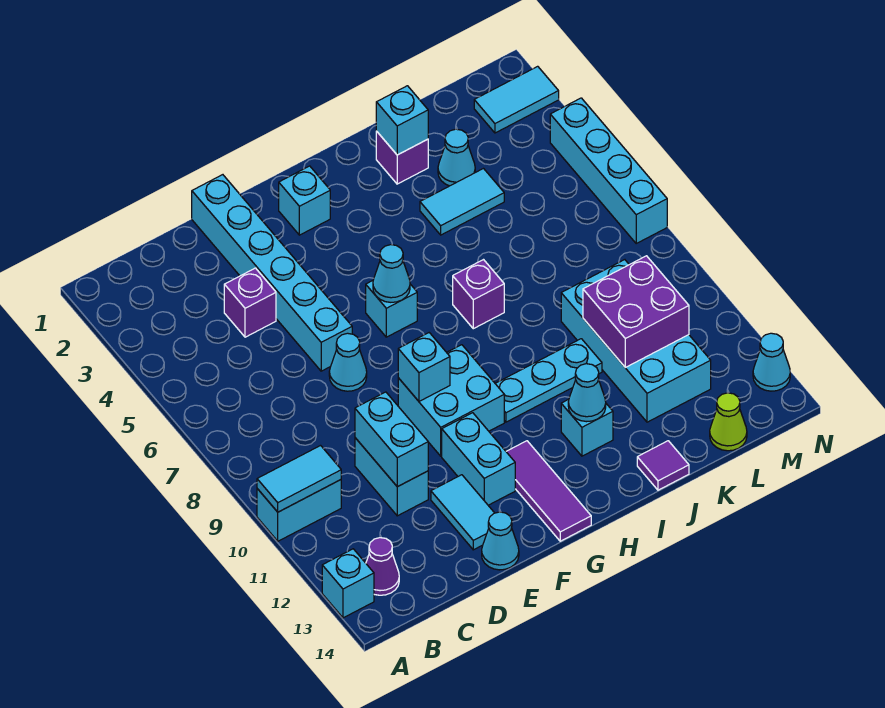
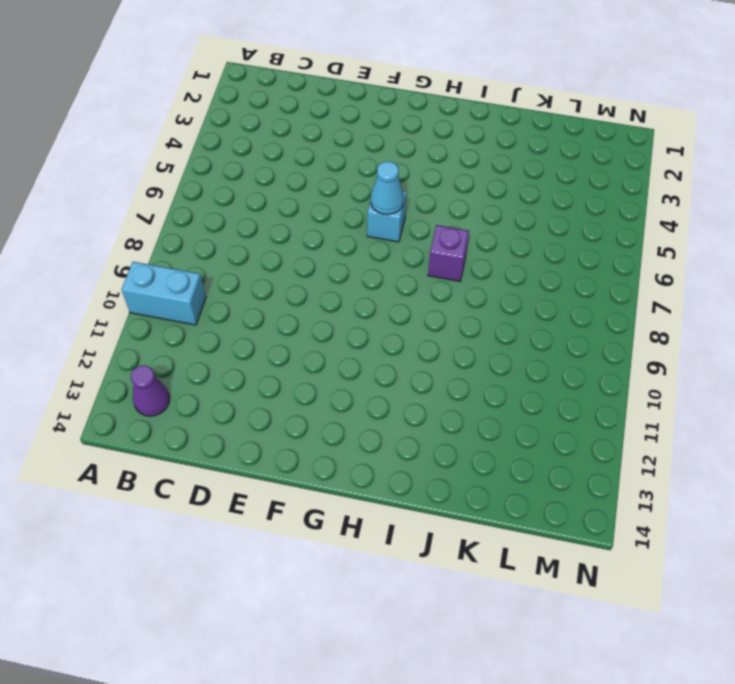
none -> cyan brick A13 level 1
none -> purple brick D4 level 1
none -> cyan brick D10:D11 level 1
none -> cyan brick E1:E6 level 1

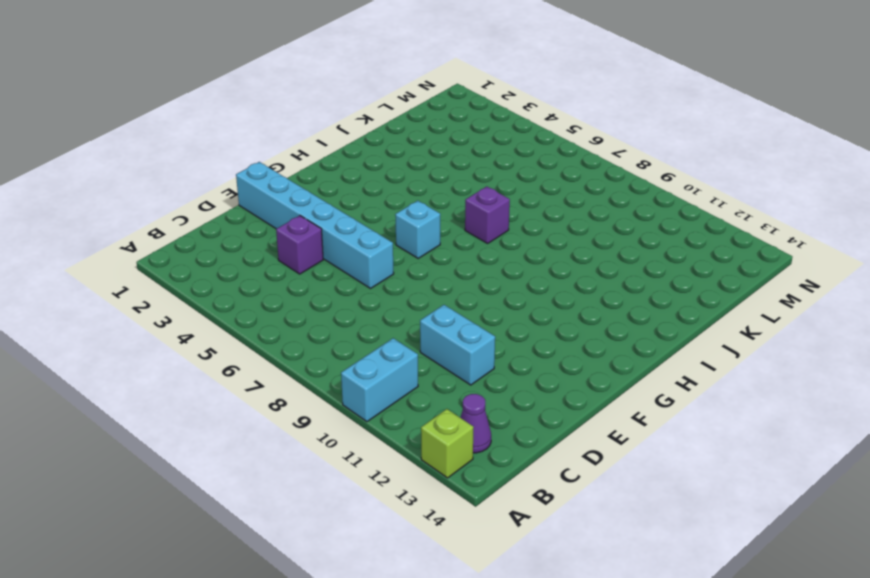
lime brick A13 level 1 -> cyan brick A13 level 1
none -> cyan cone E7 level 1
none -> cyan tile E12:E13 level 1
none -> cyan cone E14 level 1
none -> cyan brick F9:G10 level 1

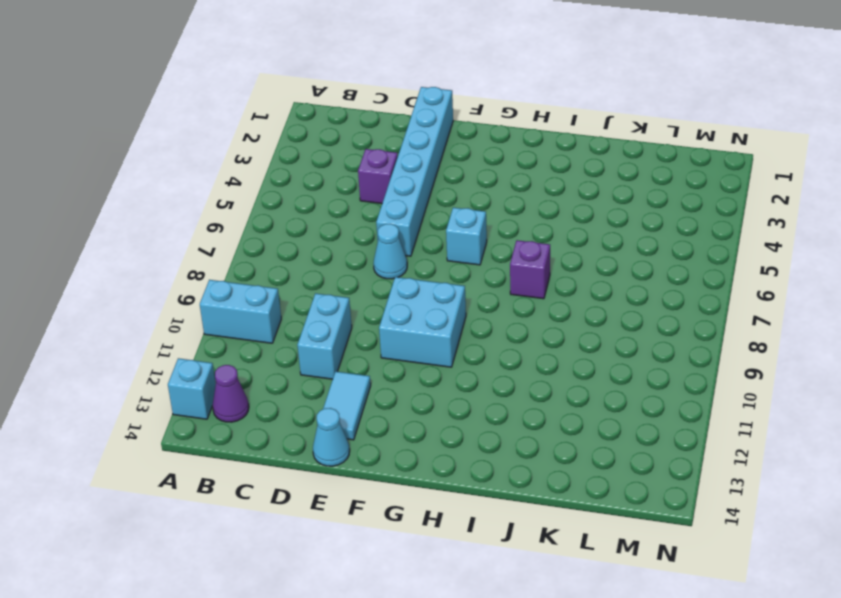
none -> cyan brick F11:F12 level 1
none -> cyan brick G2 level 1
none -> purple tile G12:G14 level 1
none -> cyan plate H10:J10 level 1

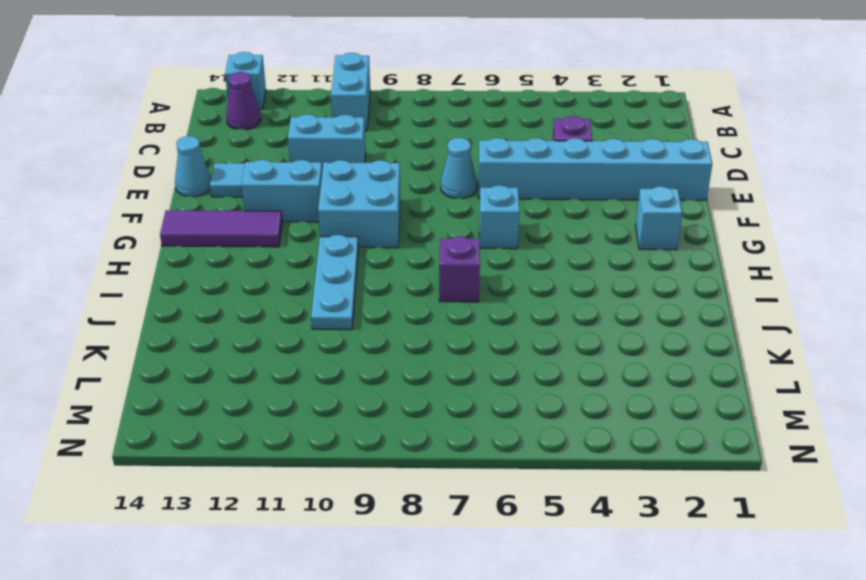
none -> cyan brick I12 level 1
none -> purple brick J2 level 1
none -> cyan tile J4:K4 level 1
none -> purple tile J14 level 1

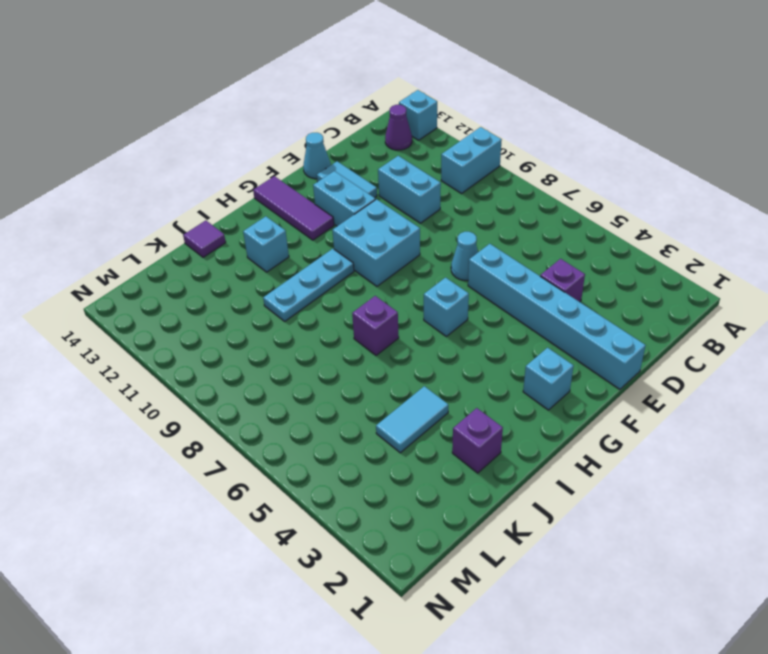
none -> cyan cone K3 level 1
none -> cyan brick K9:L12 level 1
none -> lime cone L14 level 1
none -> cyan tile M2:N2 level 1

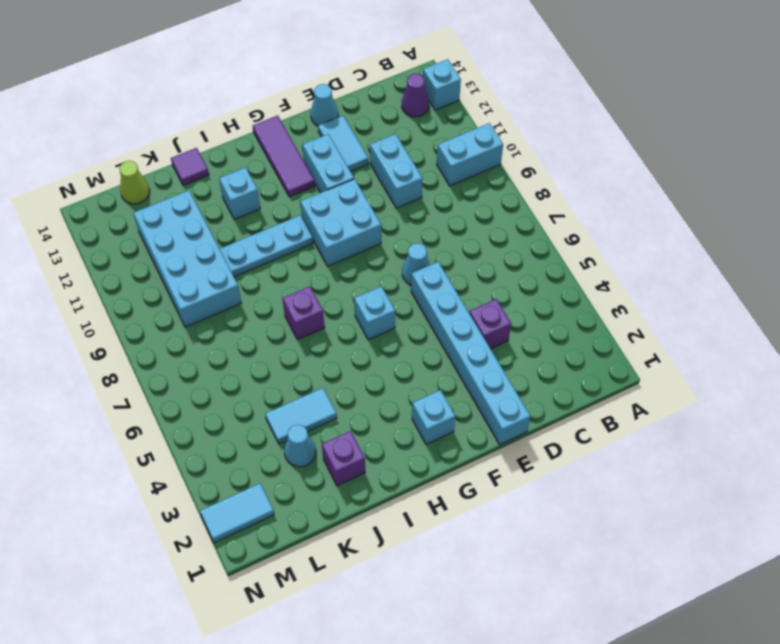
none -> cyan brick N4:N7 level 1
none -> cyan cone N13 level 1
none -> cyan tile A10:B10 level 2
none -> cyan brick D10:D11 level 2

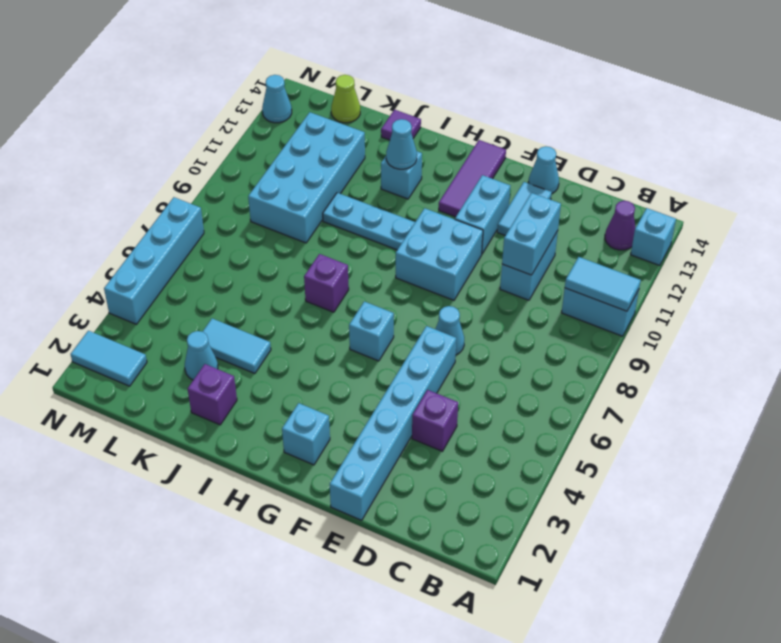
none -> cyan brick F9 level 2
none -> cyan cone G6 level 2
none -> cyan brick J2 level 2
none -> purple brick K10:L11 level 2

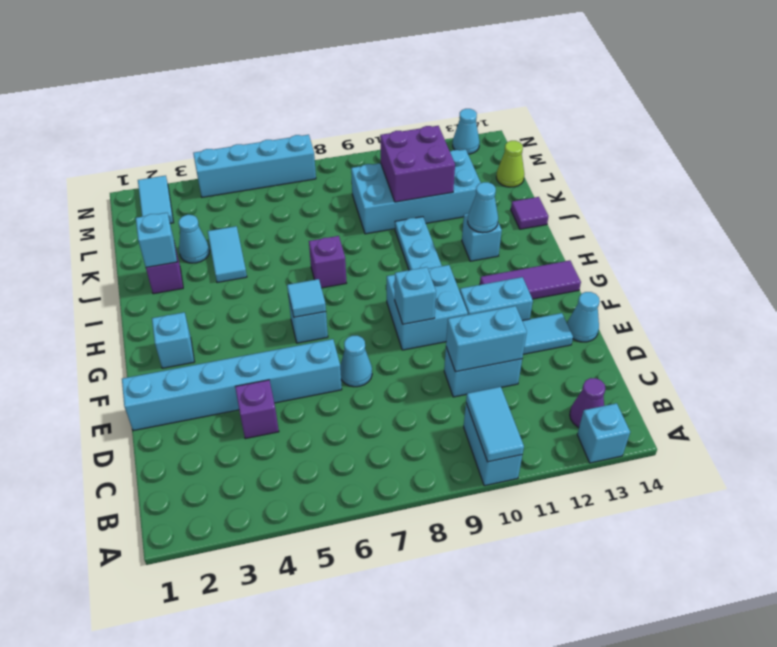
cyan tile G6 level 2 -> cyan cone G6 level 2

